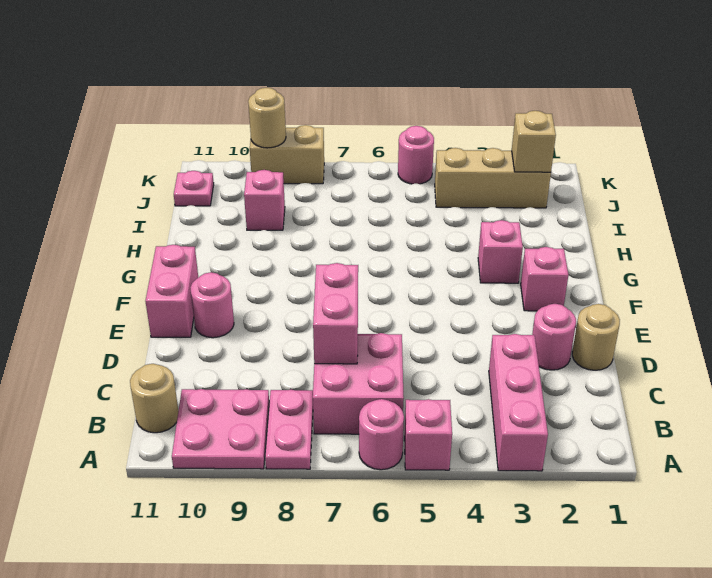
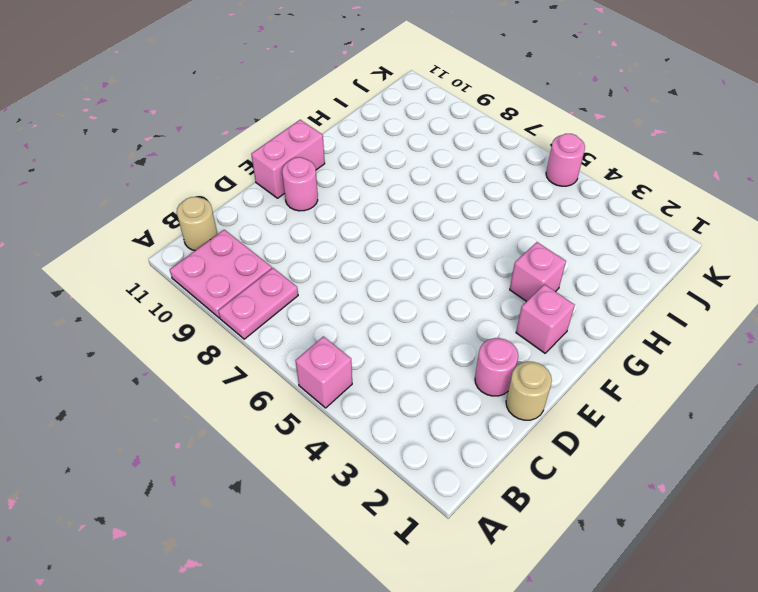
none -> pink brick A3:C3 level 1
none -> pink round brick A6 level 1
none -> pink brick B6:C7 level 1

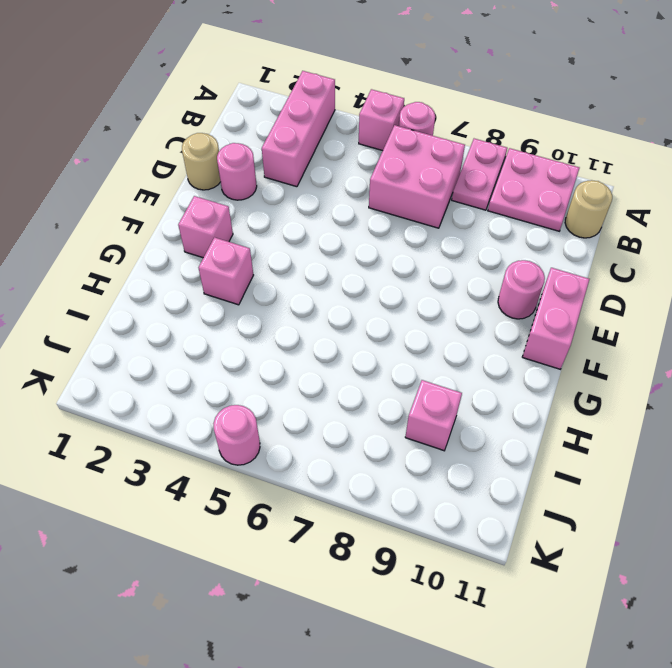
none -> tan brick J2:J4 level 1
none -> pink plate J11 level 1
none -> tan brick K8:K9 level 1

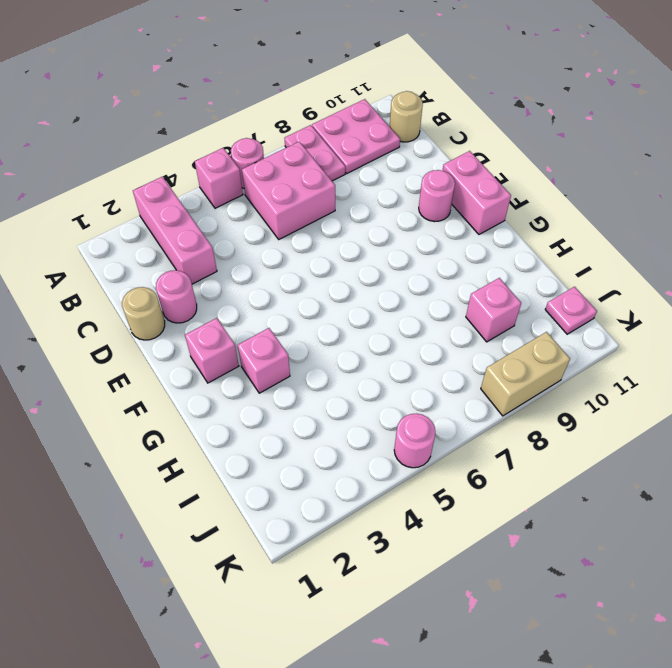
none -> tan brick J2:J4 level 1
none -> pink brick C7:D7 level 2
none -> tan brick J2 level 2

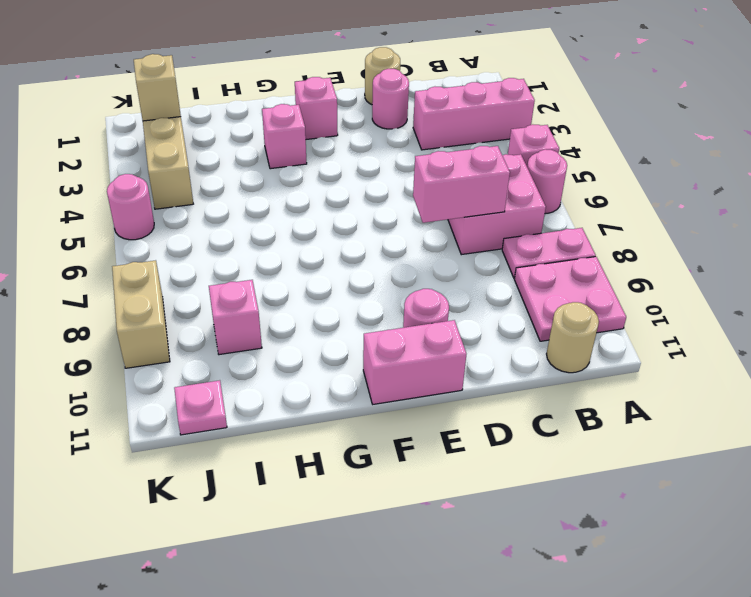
none -> tan round brick K9 level 2

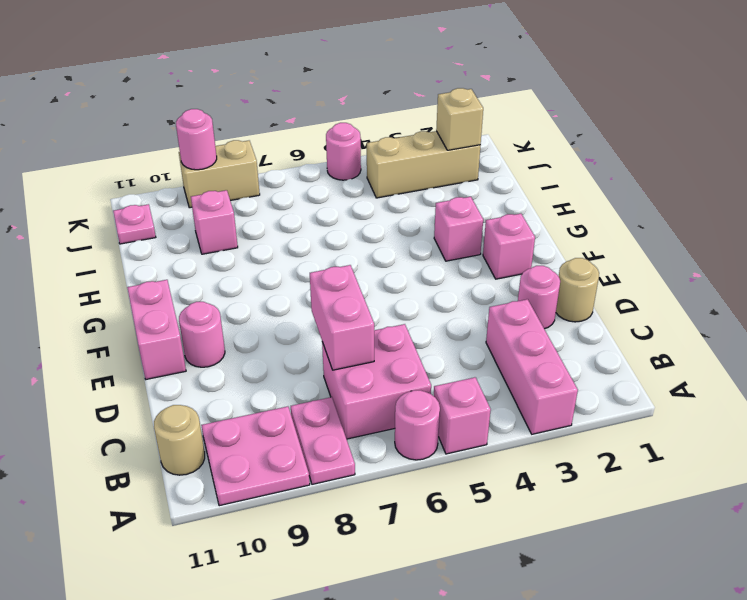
pink round brick K9 level 2 -> tan round brick K9 level 2

